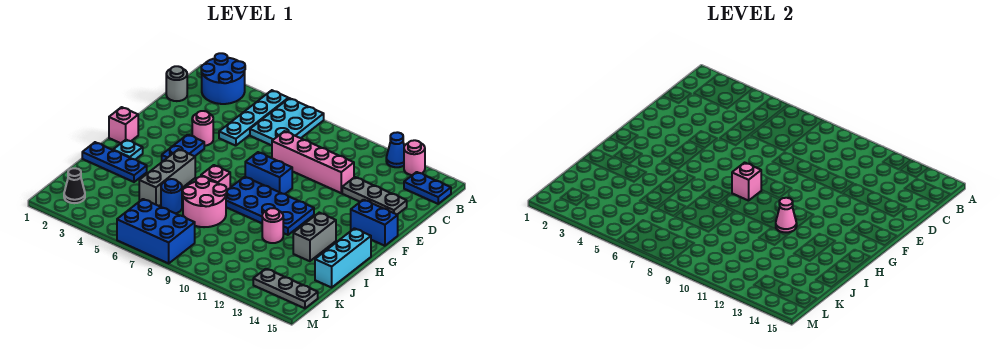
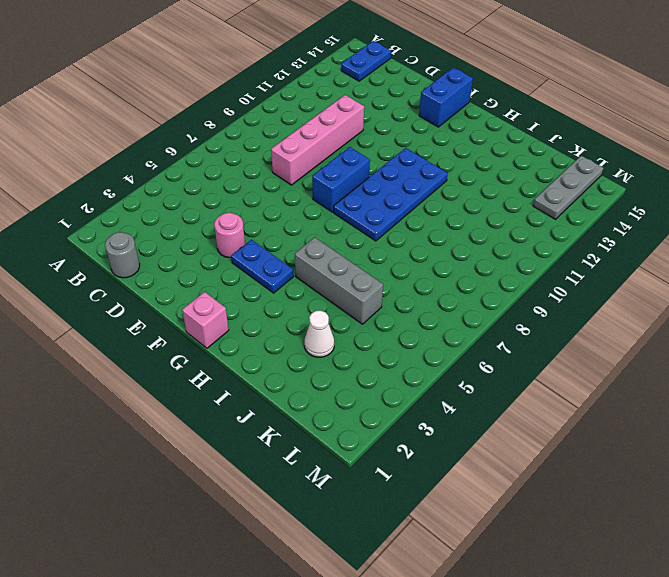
white cone J3 level 1 -> none
none -> blue round brick A2:B3 level 1
none -> cyan plate A5:D5 level 1
none -> cyan plate A6:C7 level 1

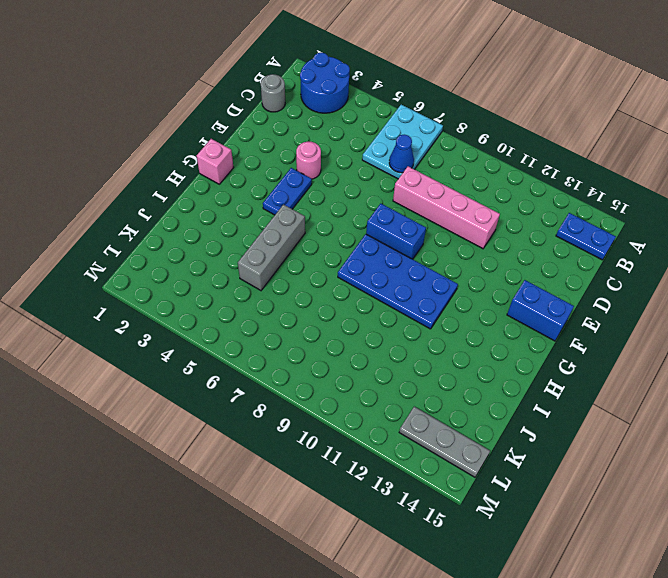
blue cone C7 level 2 -> blue cone A12 level 1
none -> cyan plate A5:D5 level 1
none -> pink round brick A13 level 1
none -> grey plate D12:D14 level 1

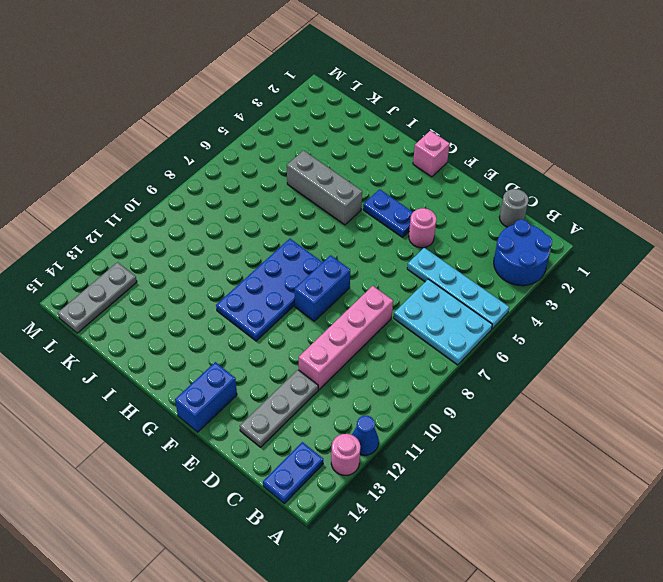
none -> cyan plate H2 level 1
none -> pink brick H7 level 1
none -> grey brick H13:I13 level 1

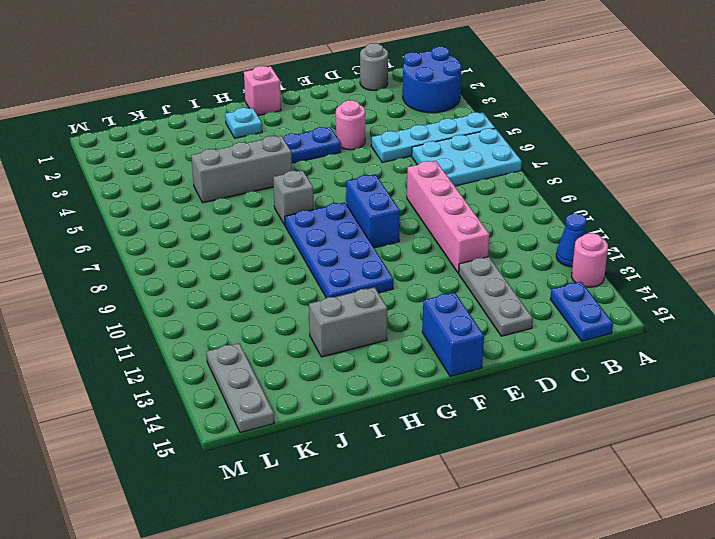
grey brick H7 level 1 -> pink brick H7 level 1
none -> cyan brick H15:J15 level 1
none -> blue plate I1:I3 level 1
none -> pink round brick I7:J8 level 1

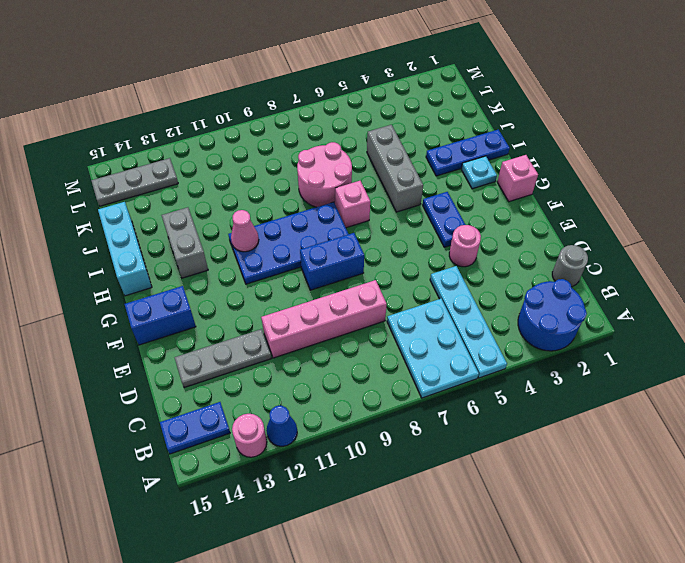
none -> pink round brick I11 level 1
none -> blue round brick J6 level 1
none -> black cone L2 level 1

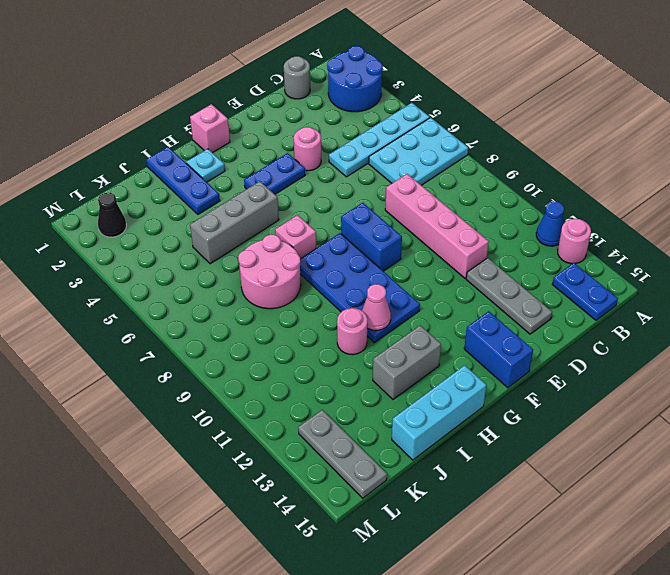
none -> blue round brick J6 level 1
none -> blue brick L6:M8 level 1
none -> pink brick G8 level 2

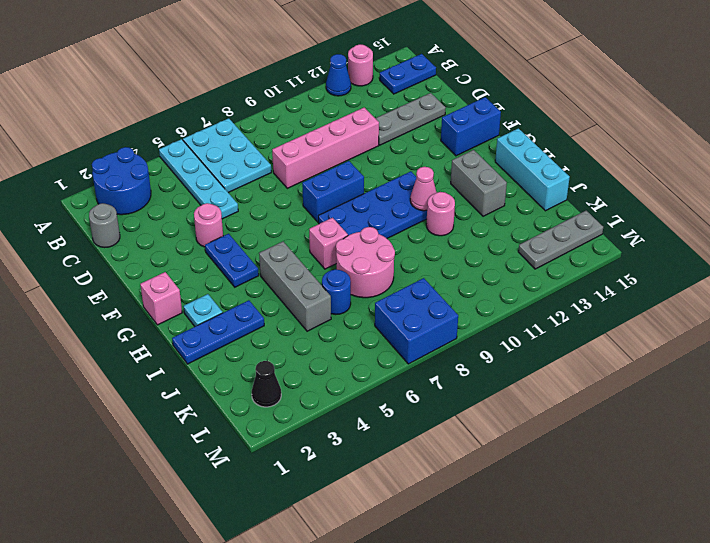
blue brick L7:M8 level 1 -> blue brick L6:M8 level 1
none -> pink brick G8 level 2

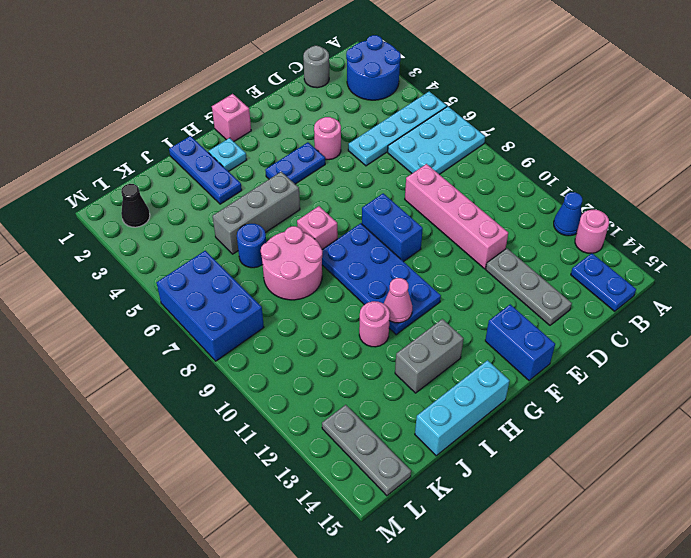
none -> pink brick G8 level 2

